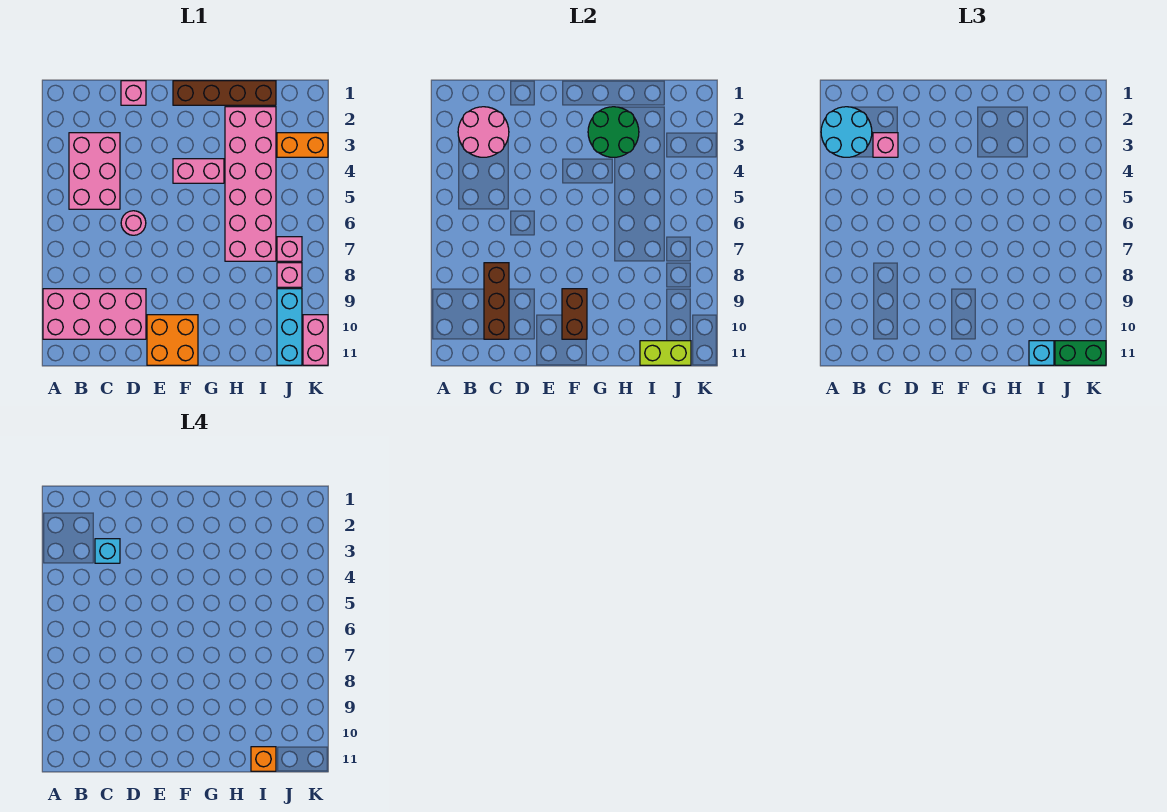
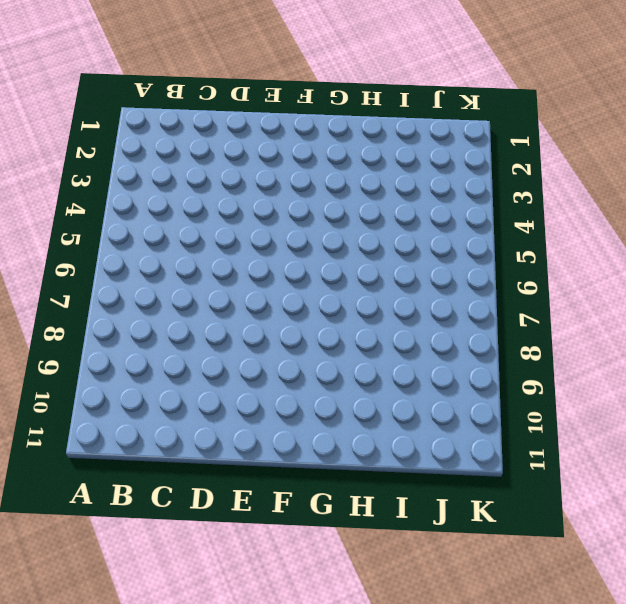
none -> pink brick A9:D10 level 1
none -> pink brick B3:C5 level 1
none -> pink brick D1 level 1

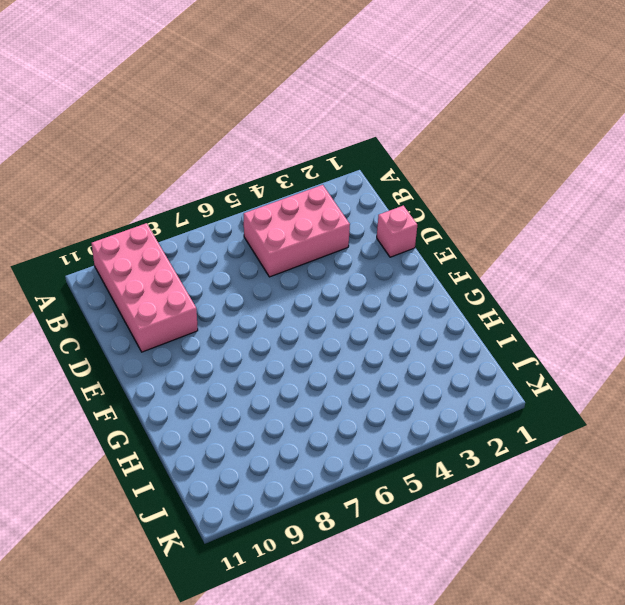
none -> pink round brick D6 level 1
none -> orange brick E10:F11 level 1
none -> brown brick F1:I1 level 1

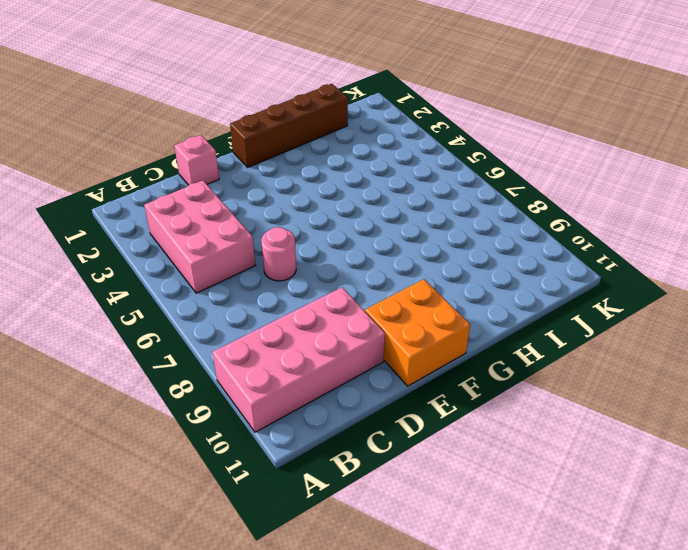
none -> pink brick F4:G4 level 1
none -> pink brick H2:I7 level 1
none -> orange brick J3:K3 level 1

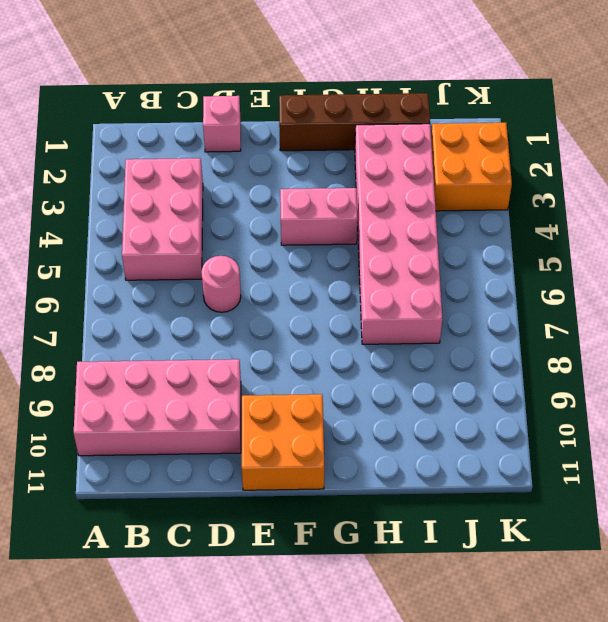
orange brick J2:K3 level 1 -> orange brick J3:K3 level 1
none -> pink brick J7 level 1
none -> pink brick J8 level 1
none -> cyan brick J9:J11 level 1

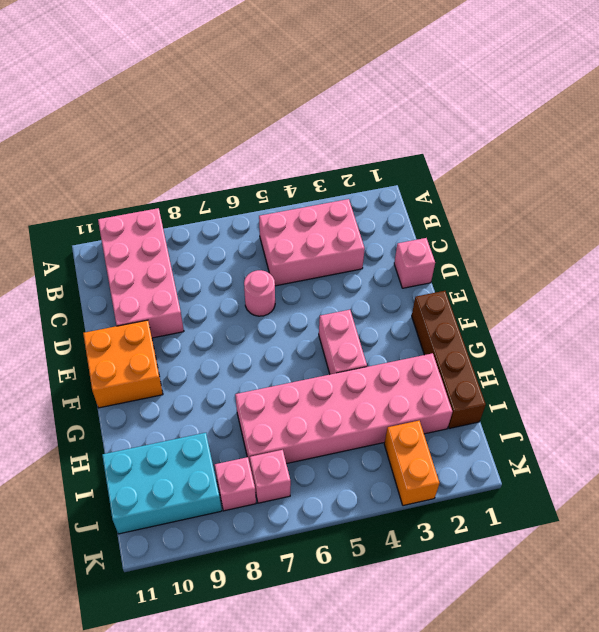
cyan brick I9:J11 level 1 -> cyan brick J9:J11 level 1
none -> pink brick K10:K11 level 1
none -> pink round brick B2:C3 level 2
none -> brown brick C8:C10 level 2

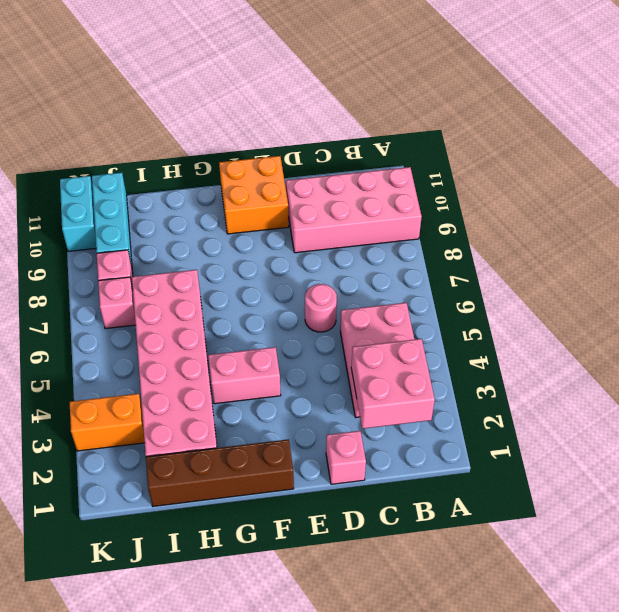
pink brick B2:C3 level 2 -> pink round brick B2:C3 level 2
cyan brick K10:K11 level 1 -> pink brick K10:K11 level 1
none -> brown brick C8:C10 level 2
none -> brown brick F9:F10 level 2
none -> green round brick G2:H3 level 2

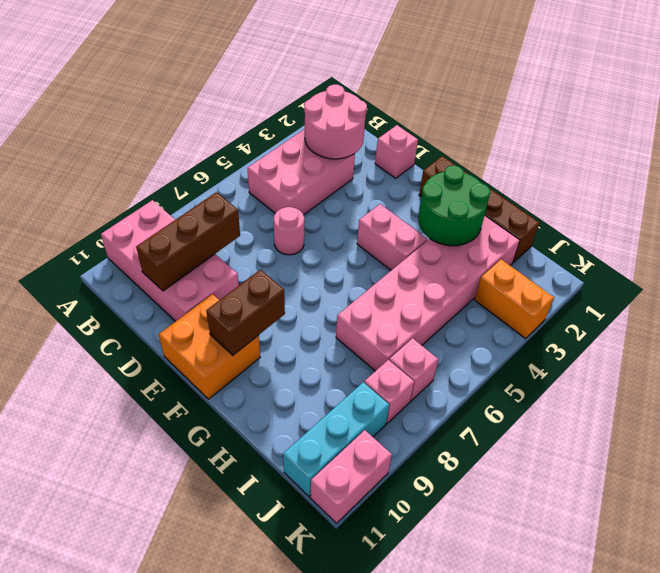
none -> lime brick I11:J11 level 2
none -> cyan round brick A2:B3 level 3
none -> pink brick C3 level 3

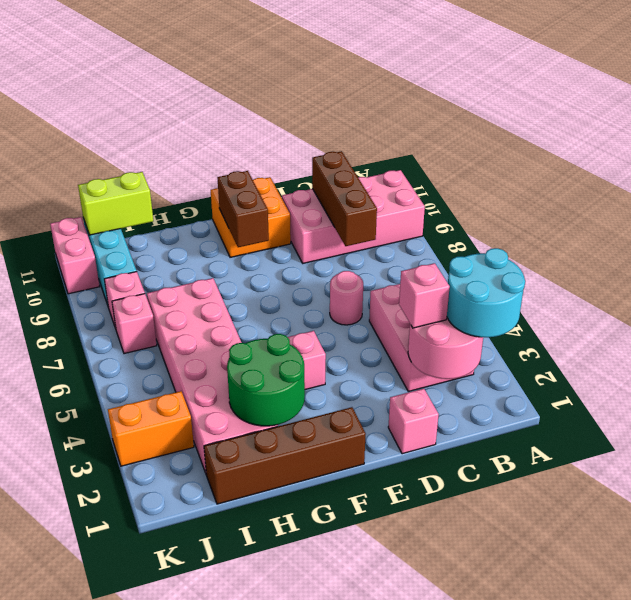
none -> cyan brick I11 level 3
none -> green brick J11:K11 level 3
none -> cyan brick C3 level 4

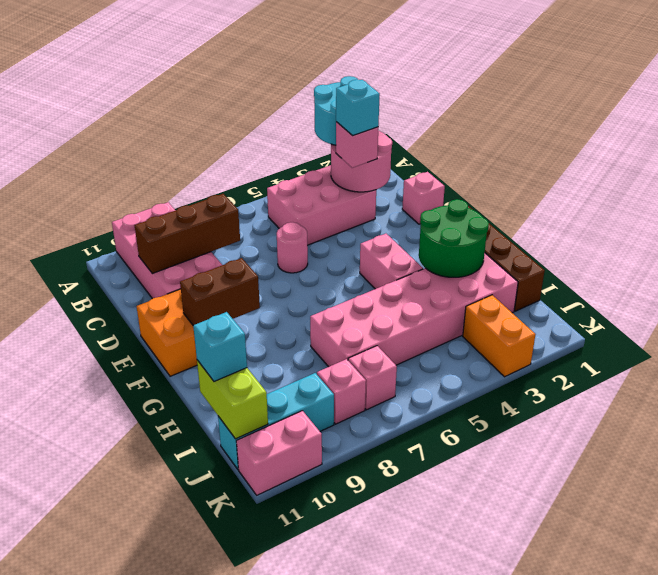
none -> green brick J11:K11 level 3
none -> orange brick I11 level 4

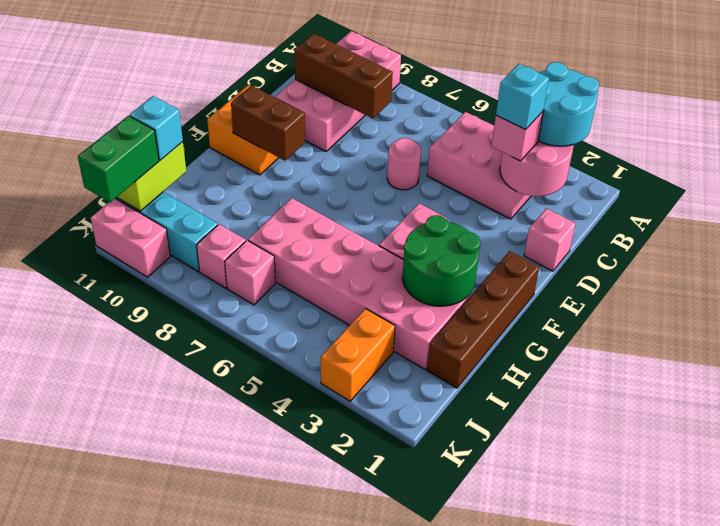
none -> orange brick I11 level 4

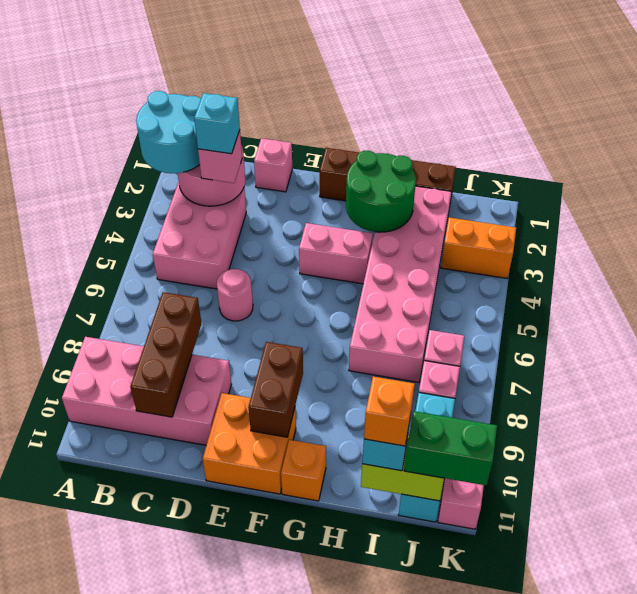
orange brick G11 level 1 -> none

